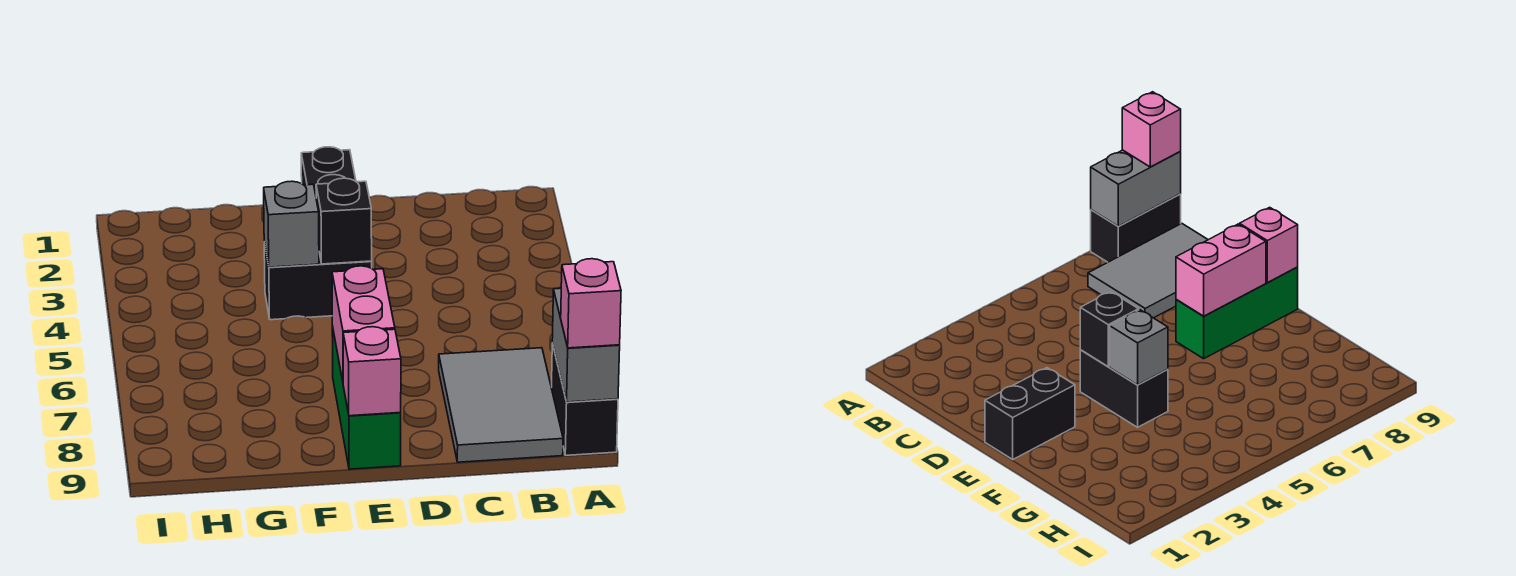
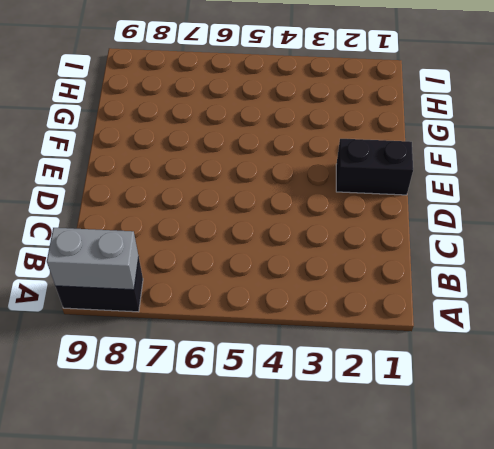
none -> grey tile B7:C9 level 1
none -> black brick E4:F4 level 1

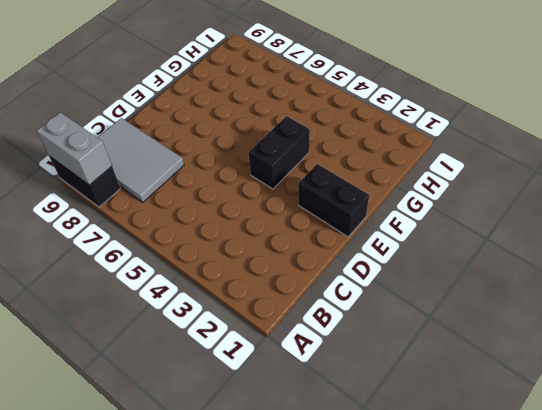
none -> green brick E7:E9 level 1
none -> black brick E4 level 2

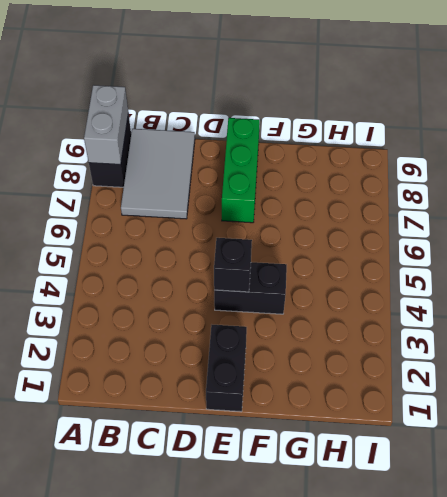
none -> pink brick E7:E8 level 2
none -> pink brick E9 level 2

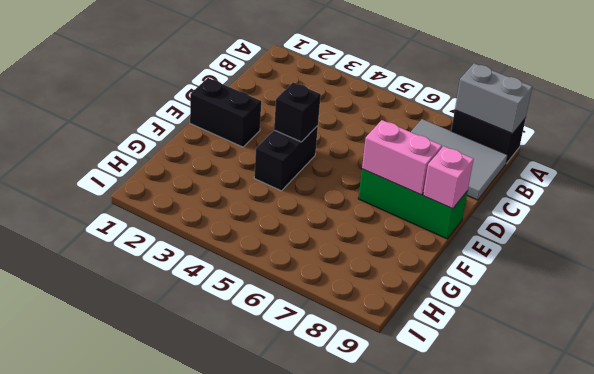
none -> grey brick F4 level 2
none -> pink brick A9 level 3

